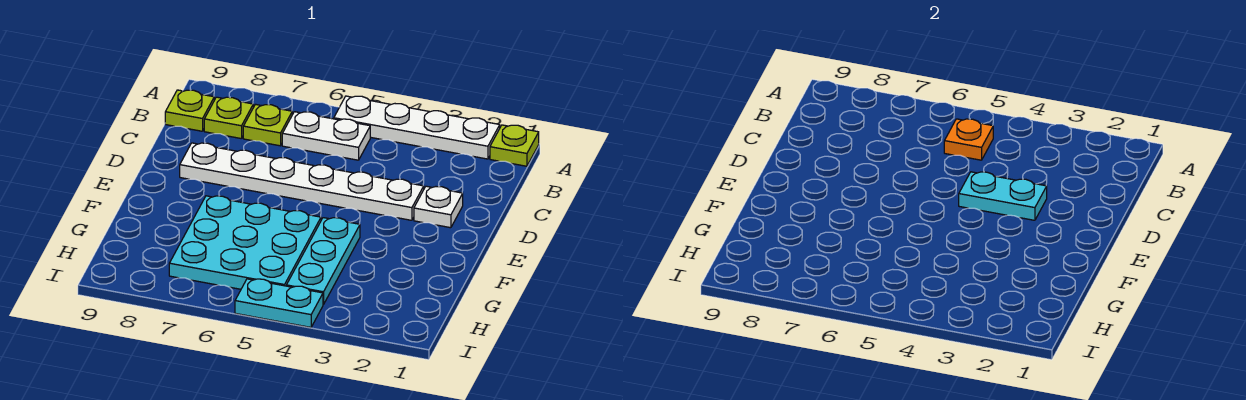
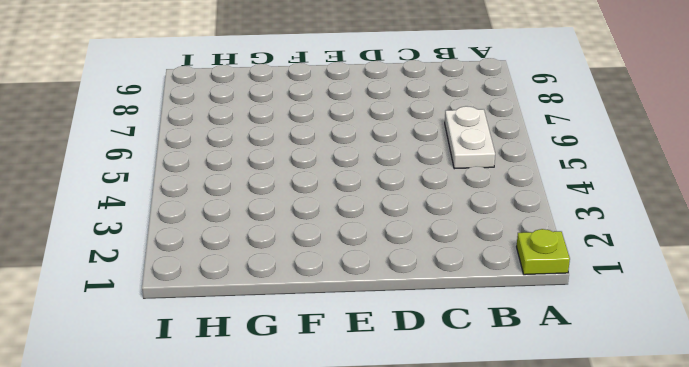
none -> white plate A2:A5 level 1
none -> lime plate B7 level 1
none -> lime plate B8 level 1

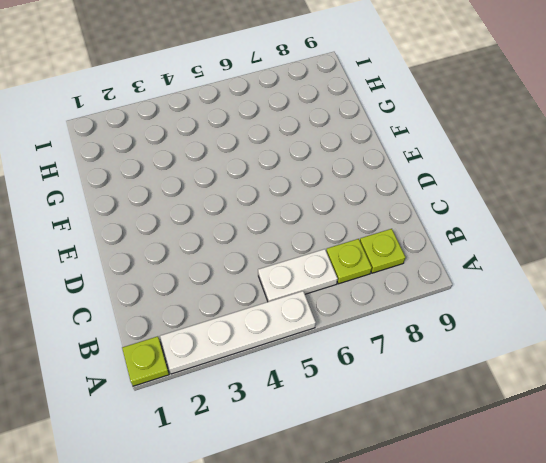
none -> lime plate B9 level 1
none -> white plate D2 level 1
none -> white plate D3:D8 level 1

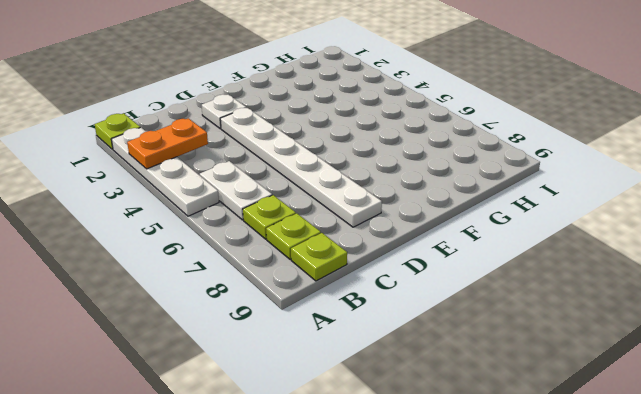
orange plate A3:B3 level 2 -> none
none -> cyan plate F4:H4 level 1
none -> cyan plate F5:H7 level 1
none -> cyan plate I4:I5 level 1

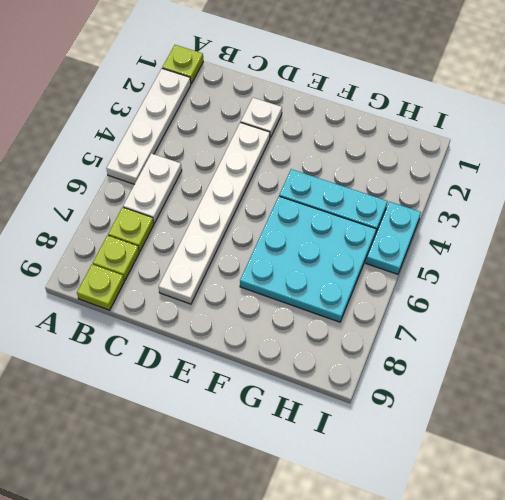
none -> orange plate B5 level 2
none -> cyan plate D3:D4 level 2

